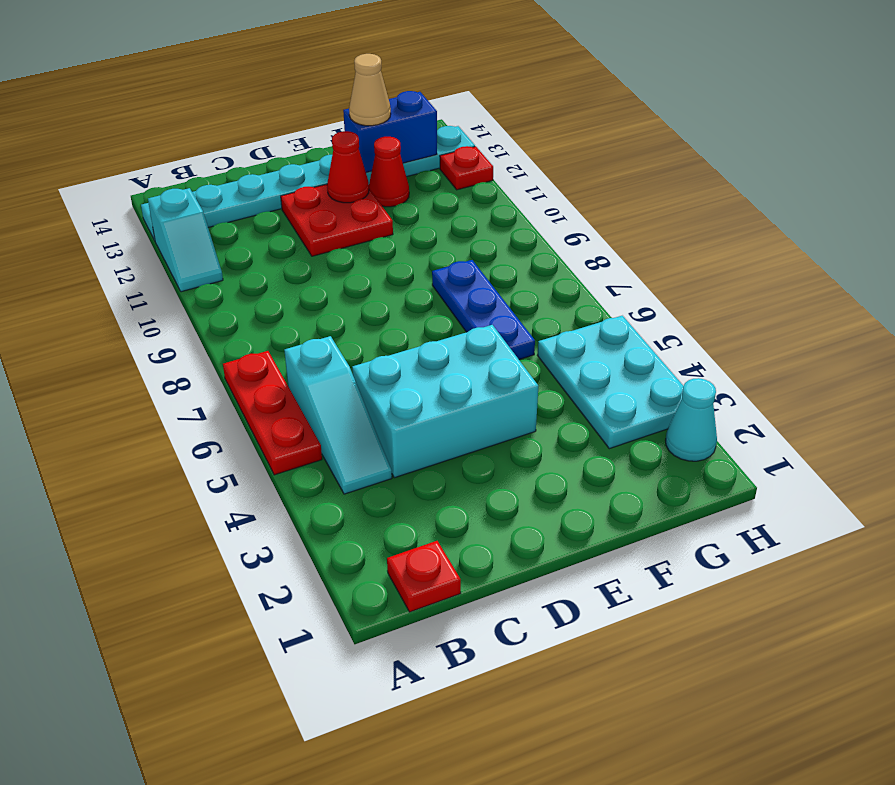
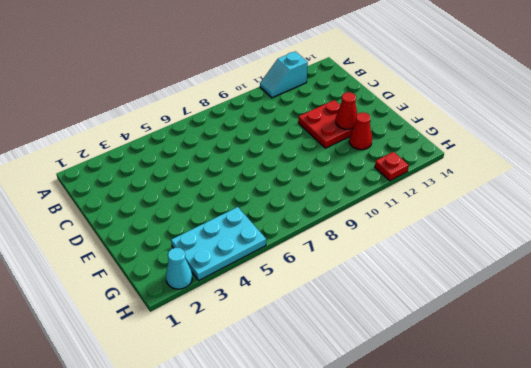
none -> red plate A5:A7 level 1
none -> cyan plate A13:H13 level 1
none -> red plate B1 level 1

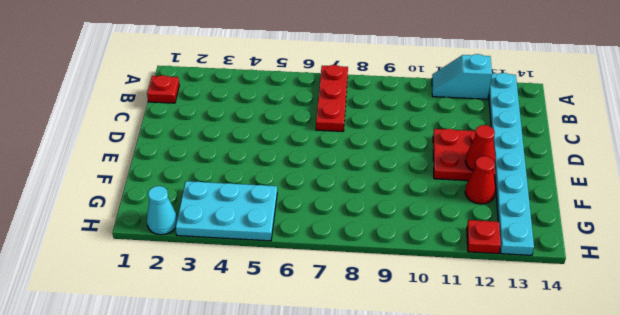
red plate A7:C7 level 1 -> red plate A5:A7 level 1
none -> cyan slope B4:B6 level 1 top 6
none -> cyan brick C4:E5 level 1
none -> blue plate F6:F8 level 1

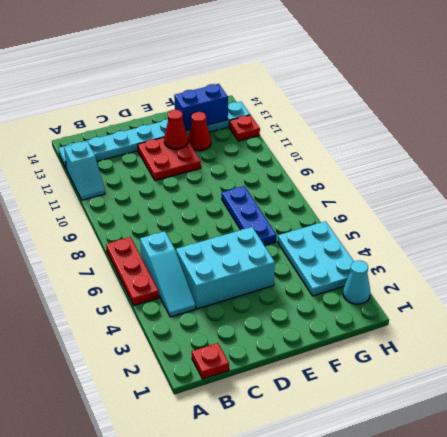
none -> tan cone F13 level 3

